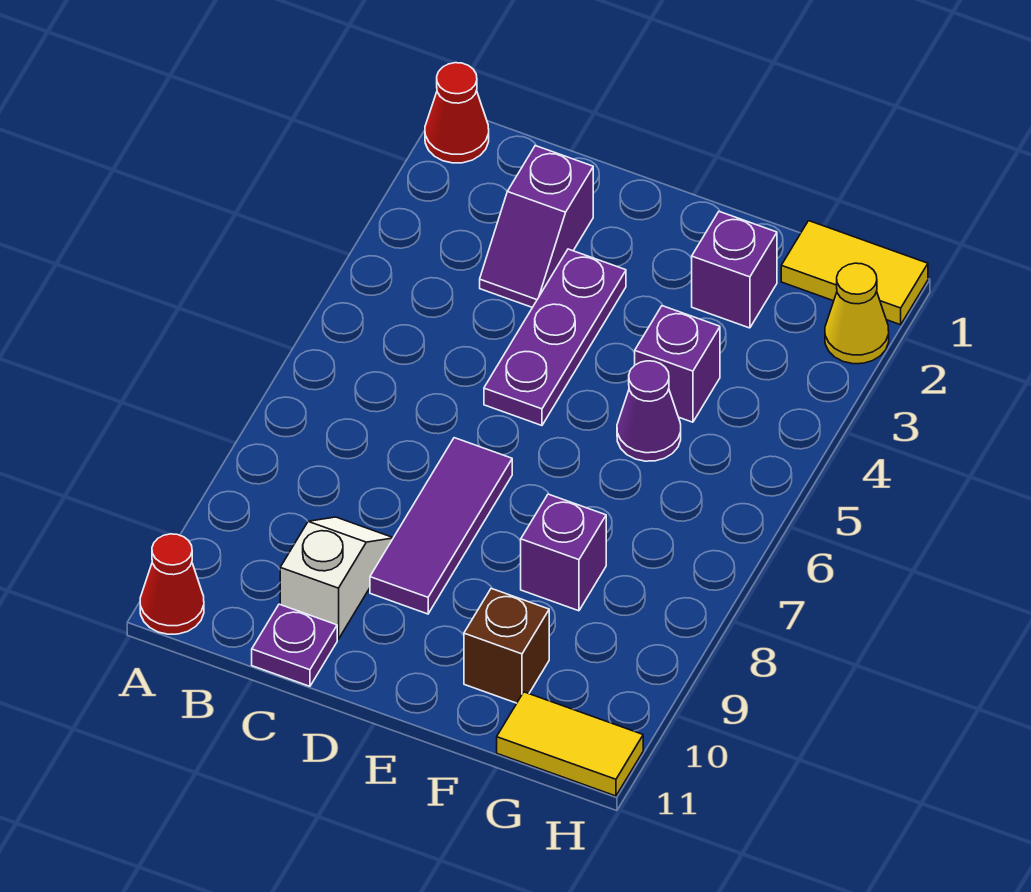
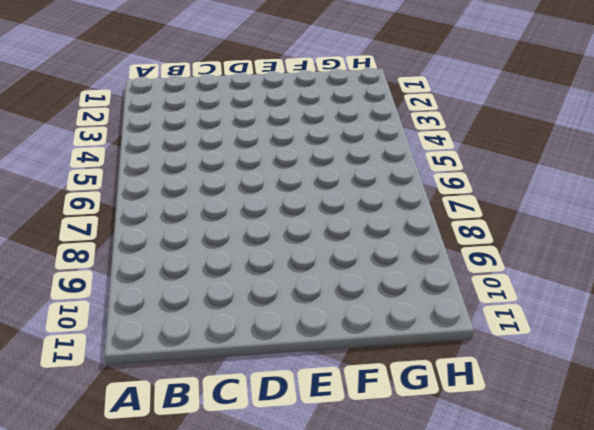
none -> red cone A1 level 1
none -> red cone A11 level 1
none -> purple slope C2:C3 level 1 top 2

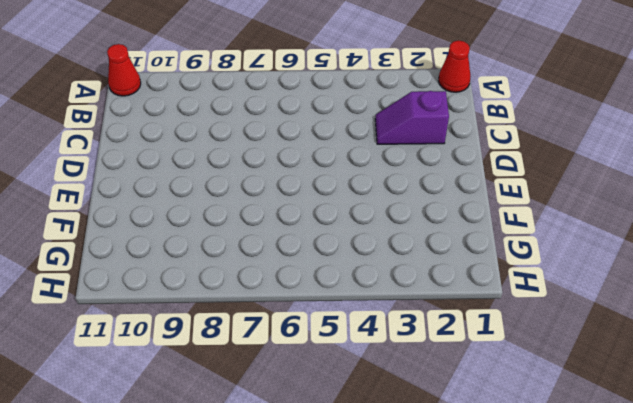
none -> white slope C9:C10 level 1 top 10
none -> purple plate C11 level 1
none -> purple plate D3:D5 level 1

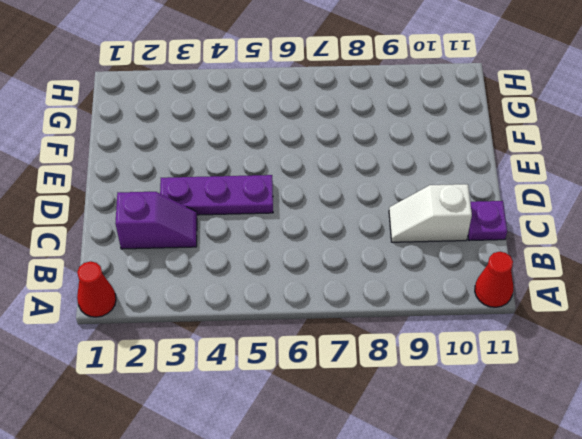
none -> purple tile D7:D9 level 1
none -> purple brick F2 level 1
none -> purple brick F4 level 1

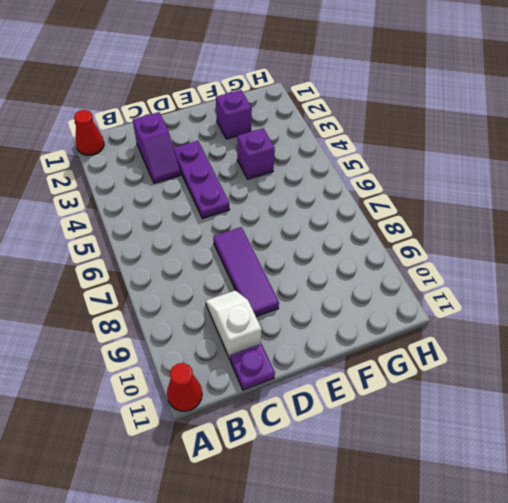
none -> purple cone F5 level 1
none -> purple brick F8 level 1
none -> brown brick F10 level 1

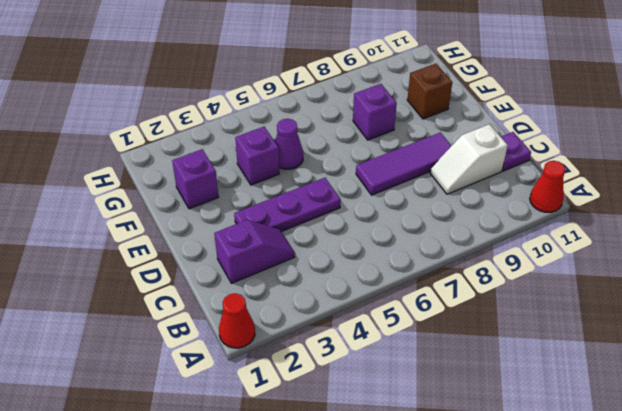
none -> yellow tile G1:H1 level 1
none -> yellow tile G11:H11 level 1
none -> yellow cone H2 level 1

